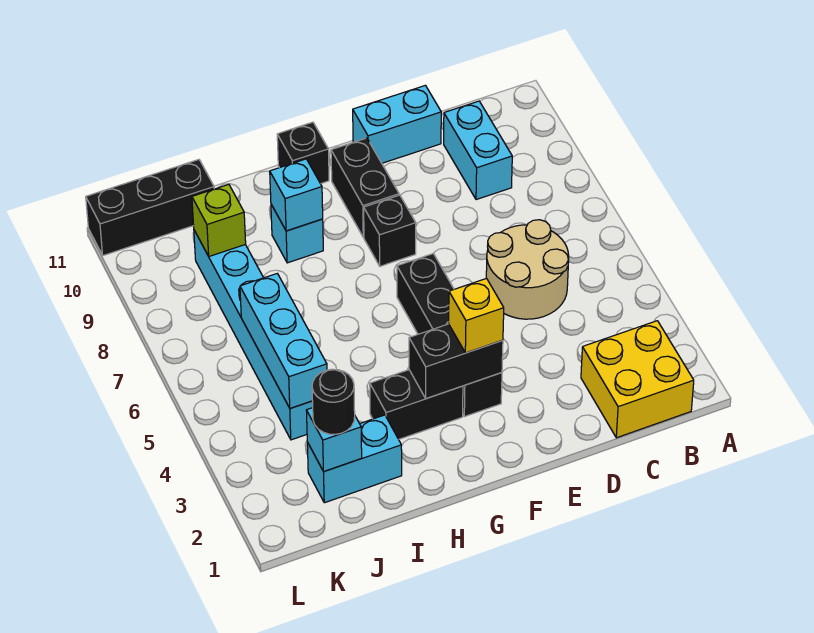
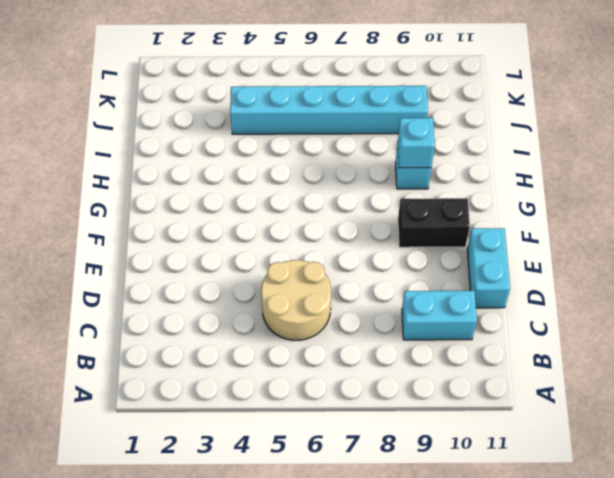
none -> yellow brick B1:C2 level 1
none -> black brick F3:F6 level 1
none -> black brick F8 level 1

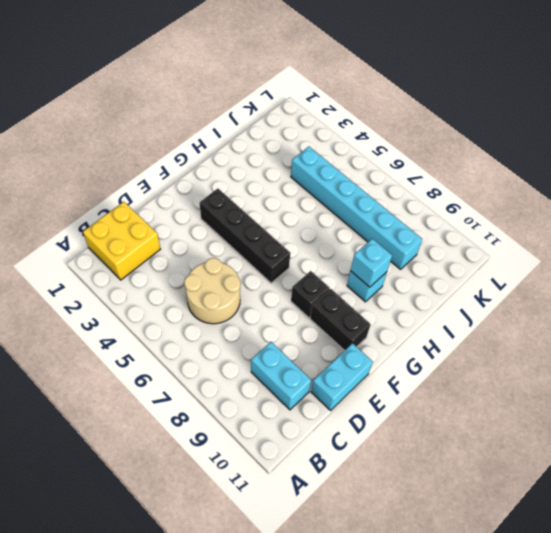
none -> black brick G3:H3 level 1
none -> black brick G11 level 1
none -> cyan brick I2:J2 level 1

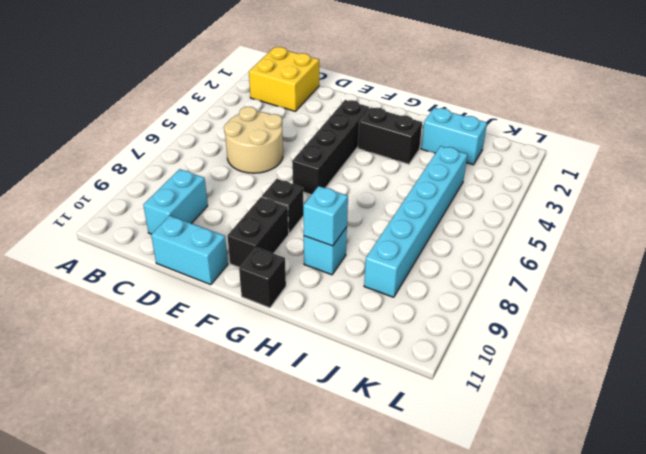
none -> black brick J11:L11 level 1
none -> black brick F3:G3 level 2
none -> cyan brick J2 level 2

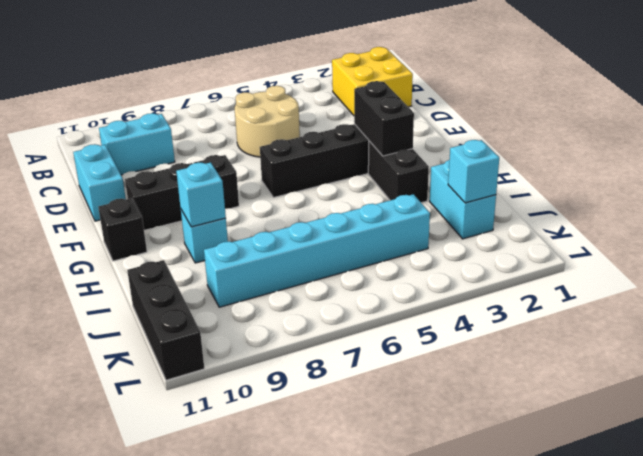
none -> cyan brick J4:J6 level 2
none -> lime brick J9 level 2
none -> yellow brick F3 level 3

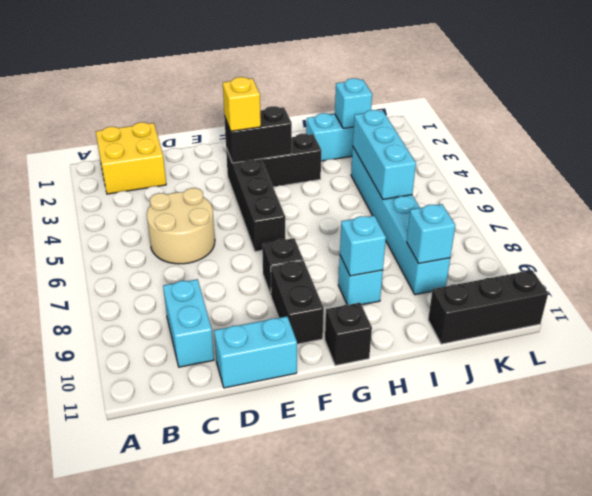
cyan brick J9 level 2 -> lime brick J9 level 2
none -> black round brick J2 level 3

